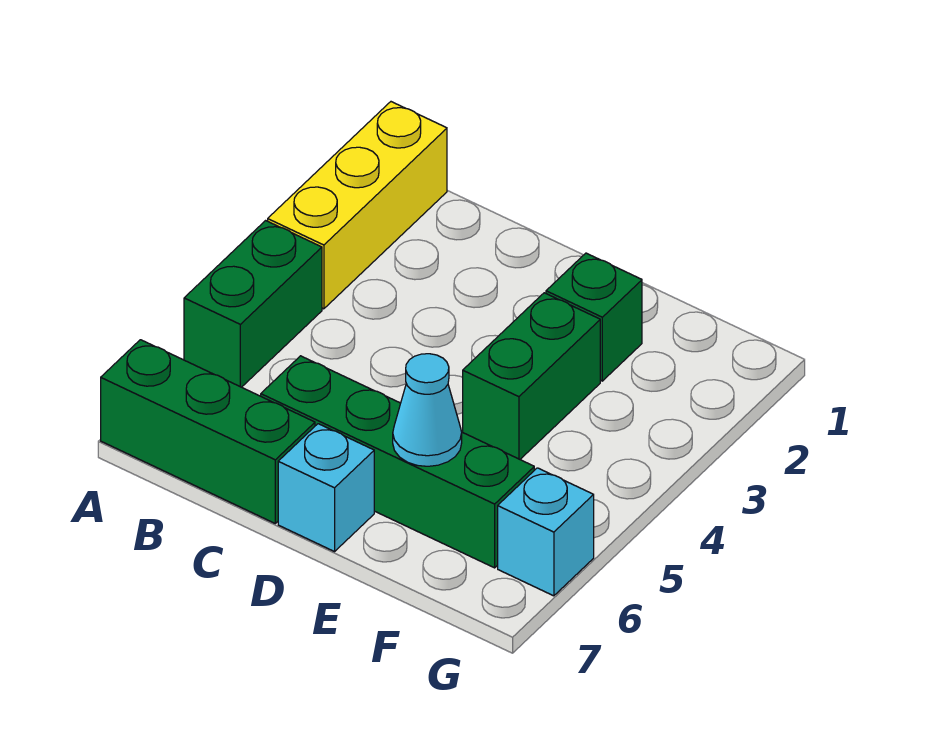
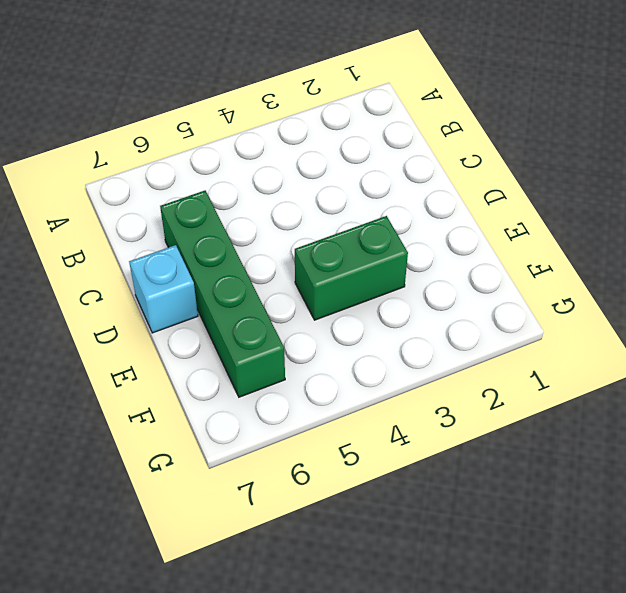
none -> yellow brick A1:A3 level 1
none -> green brick A4:A5 level 1

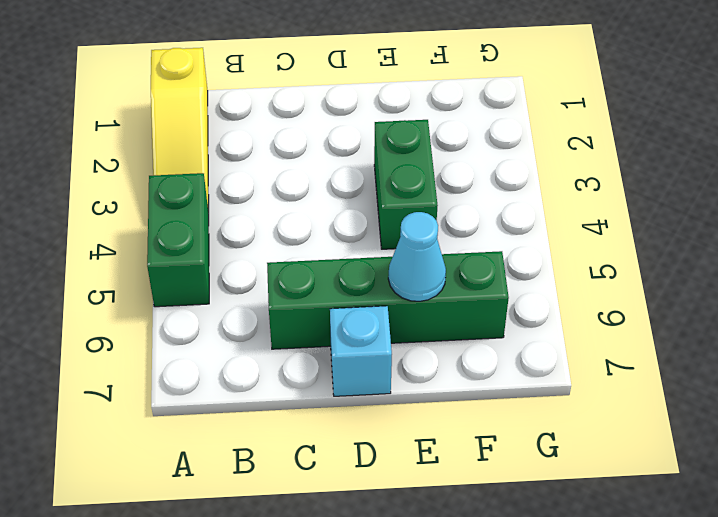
yellow slope A1:A3 level 1 top 1 -> yellow brick A1:A3 level 1
none -> green brick A7:C7 level 1
none -> green brick E2 level 1

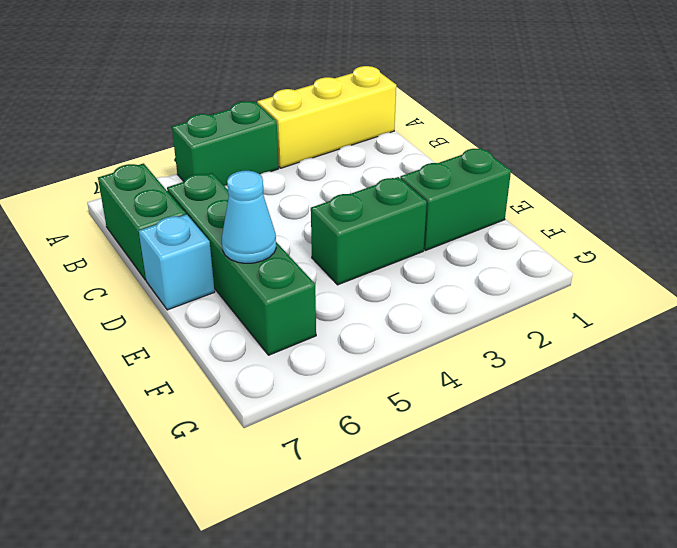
green brick B7:C7 level 1 -> green brick A7:C7 level 1
green brick E1:E2 level 1 -> green brick E2 level 1
none -> cyan brick G6 level 1

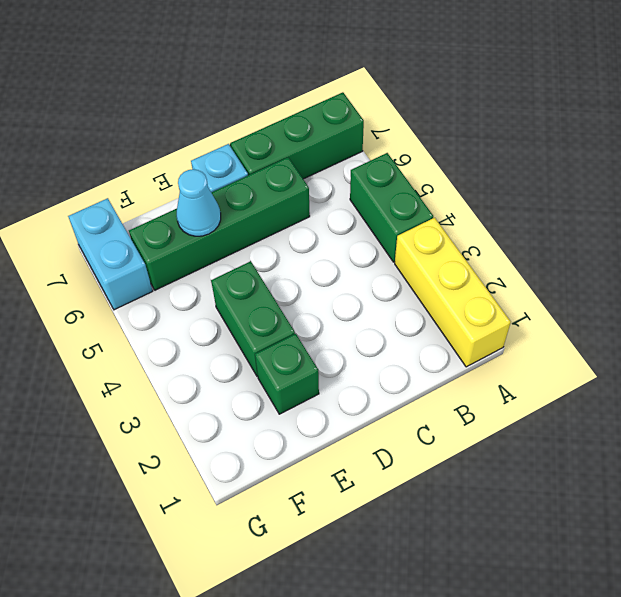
cyan brick G6:G7 level 1 -> cyan brick G6 level 1

